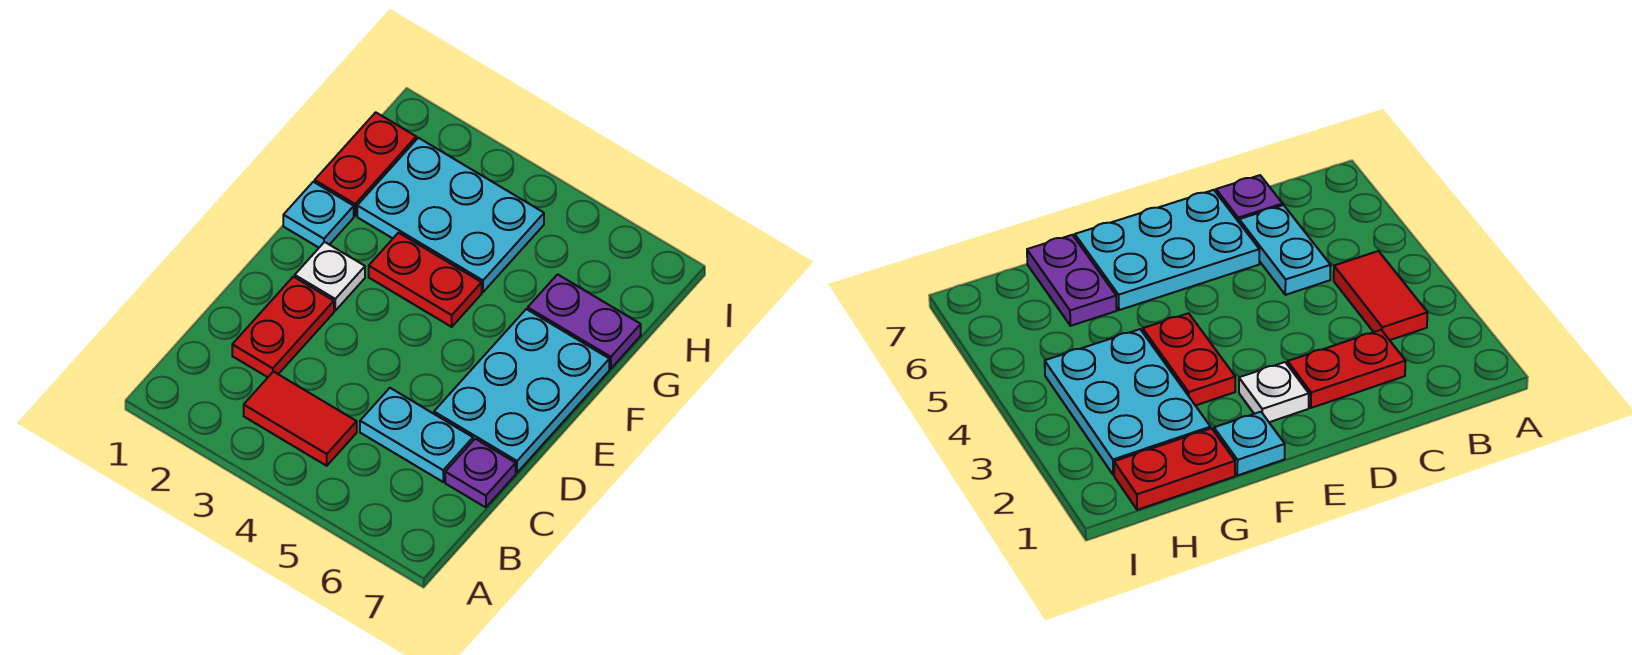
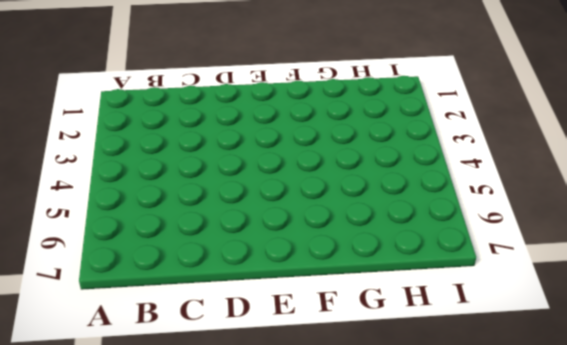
none -> red tile B3:B4 level 1
none -> red plate C2:D2 level 1

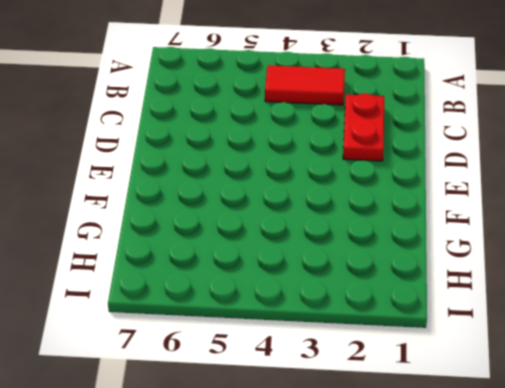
none -> cyan plate C5:C6 level 1
none -> purple plate C7 level 1

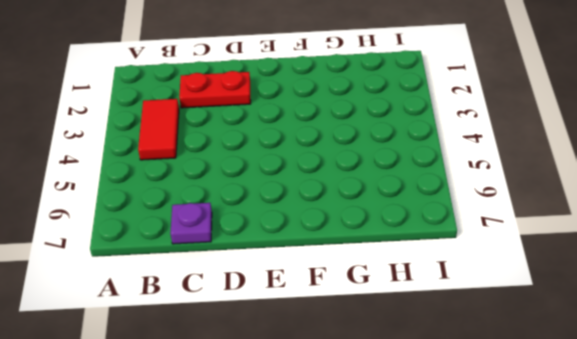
none -> cyan plate C5:C6 level 1
none -> cyan plate D6:F7 level 1

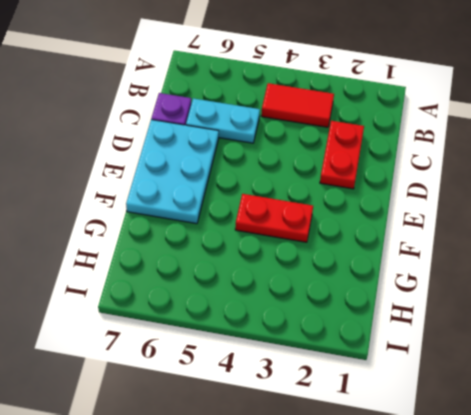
none -> white plate E2 level 1
none -> cyan plate F1 level 1

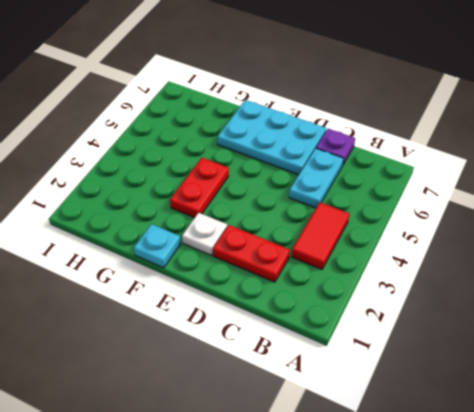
none -> red plate G1:H1 level 1
none -> cyan plate G2:H4 level 1

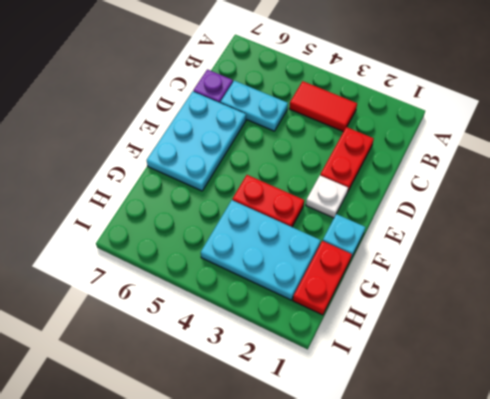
none -> purple plate G6:G7 level 1

